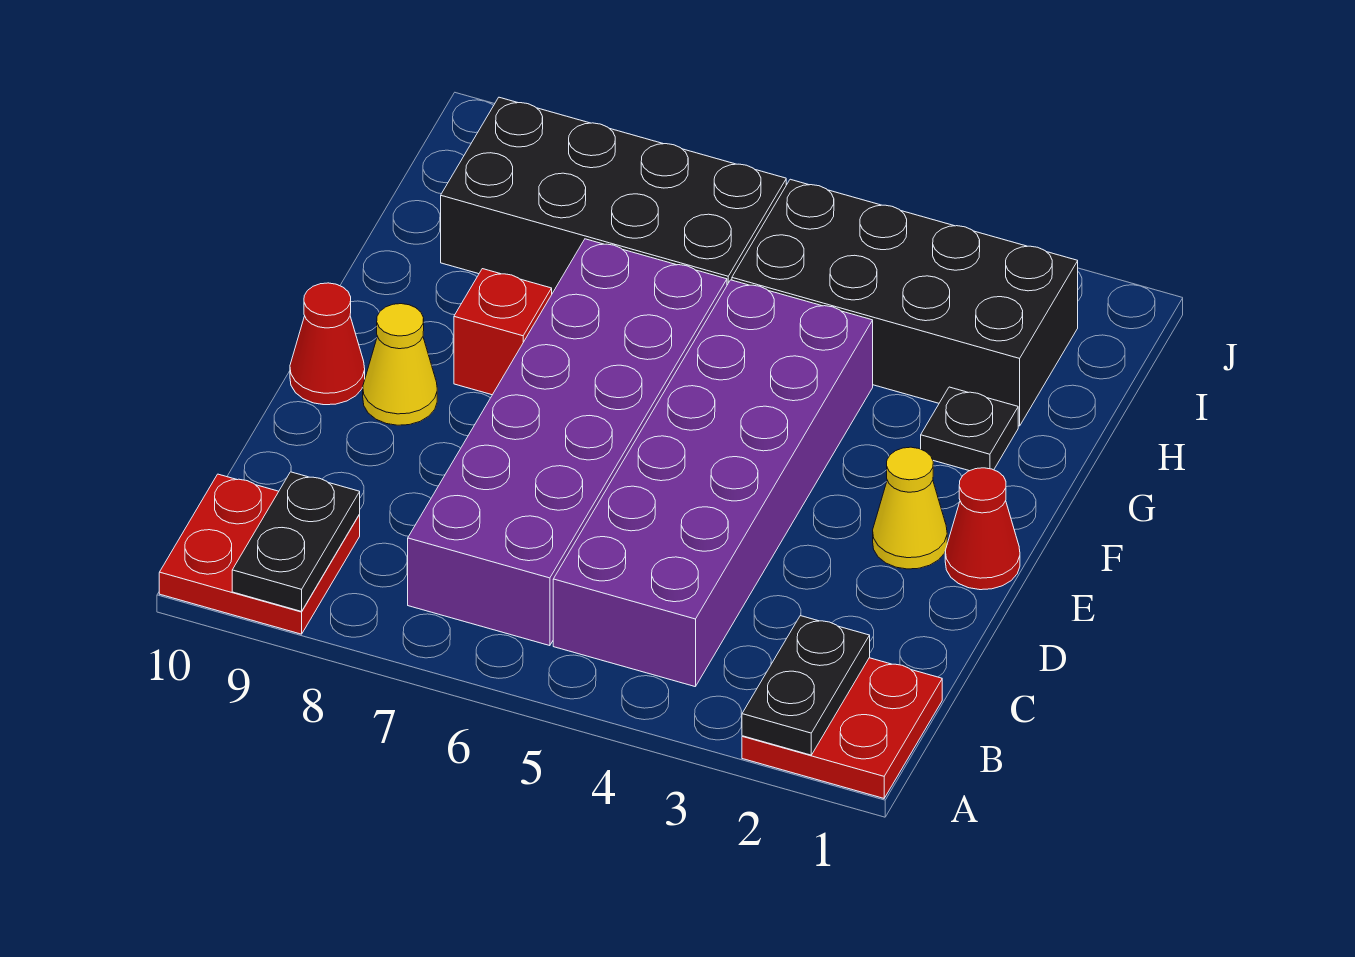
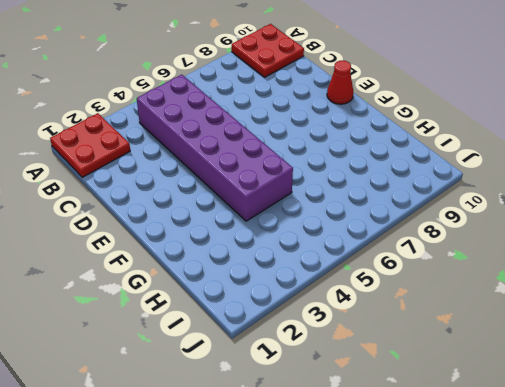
none -> purple brick B6:G7 level 1
none -> red cone E1 level 1
none -> yellow cone E2 level 1

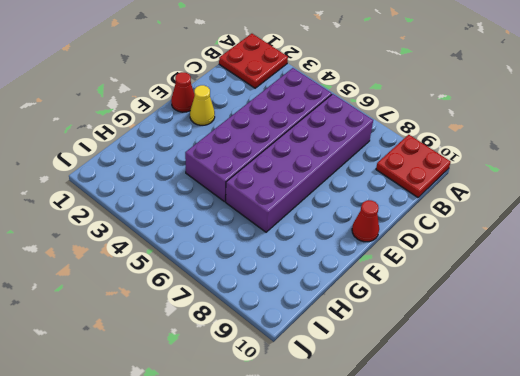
none -> yellow cone E9 level 1
none -> red brick F8 level 1
none -> black plate G2 level 1

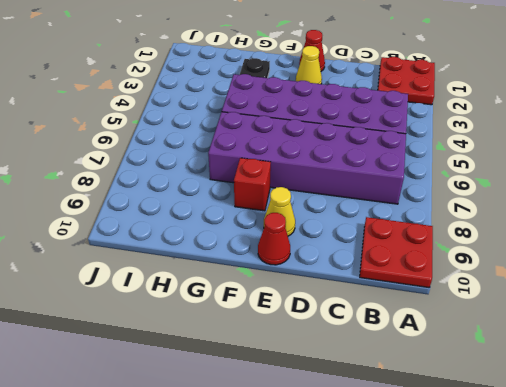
none -> black brick H2:I5 level 1
none -> black brick H6:I9 level 1
none -> black plate A2:B2 level 2

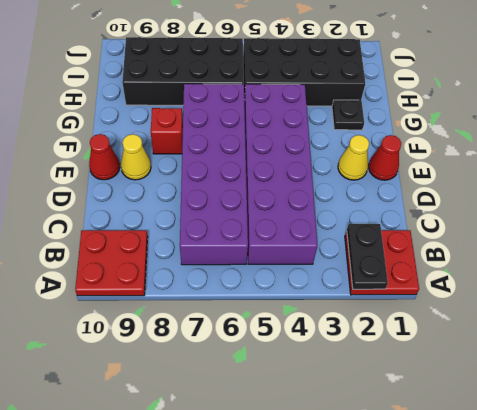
none -> black plate A9:B9 level 2

